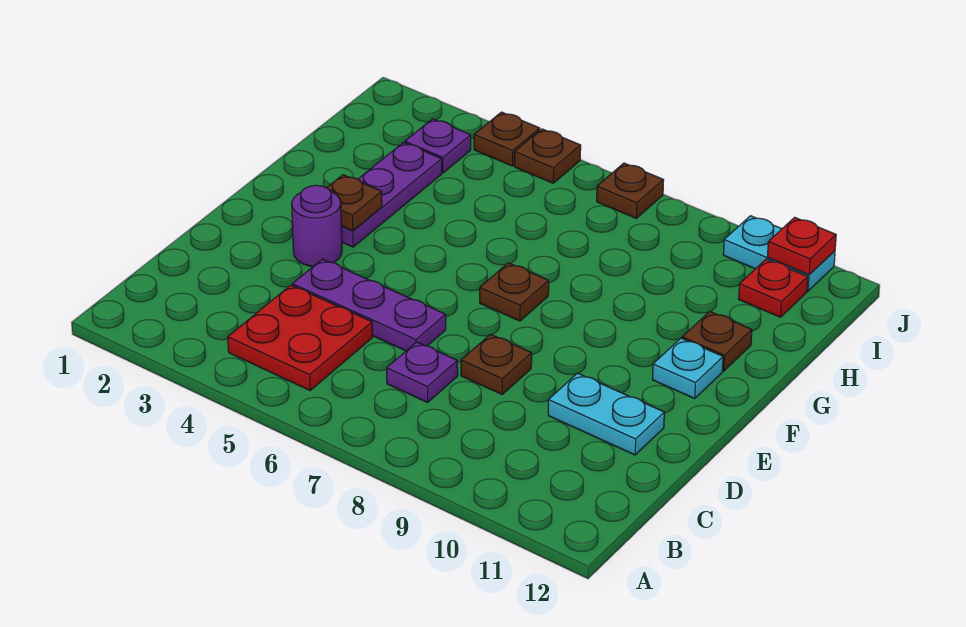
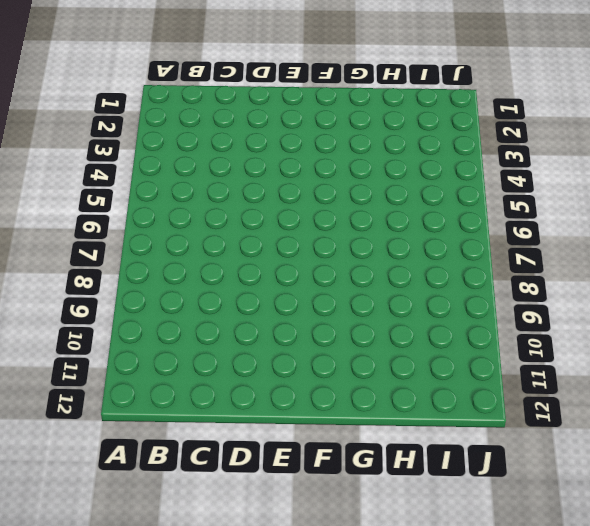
none -> red plate B4:C5 level 1
none -> purple plate C7 level 1
none -> purple plate D4:D6 level 1

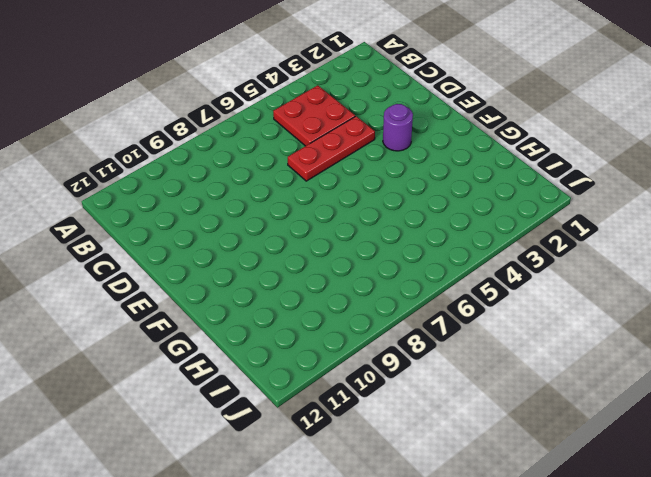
red plate D4:D6 level 1 -> purple plate D4:D6 level 1
none -> purple plate C7 level 1
none -> brown plate D8 level 1
none -> cyan plate D10:D11 level 1

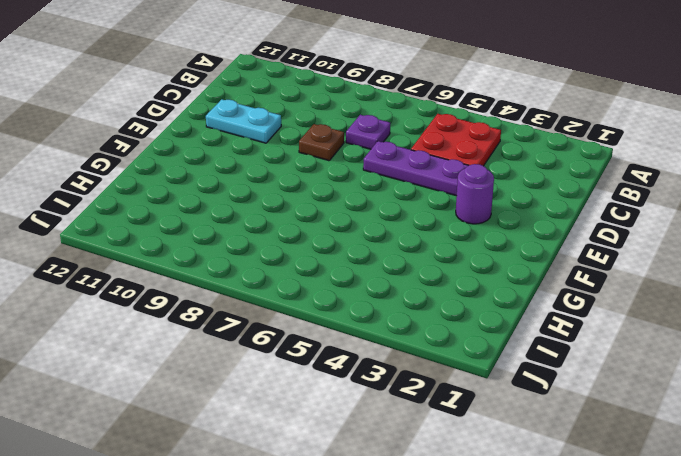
none -> purple plate F3:H3 level 1
none -> brown plate F7 level 1
none -> cyan plate F11 level 1

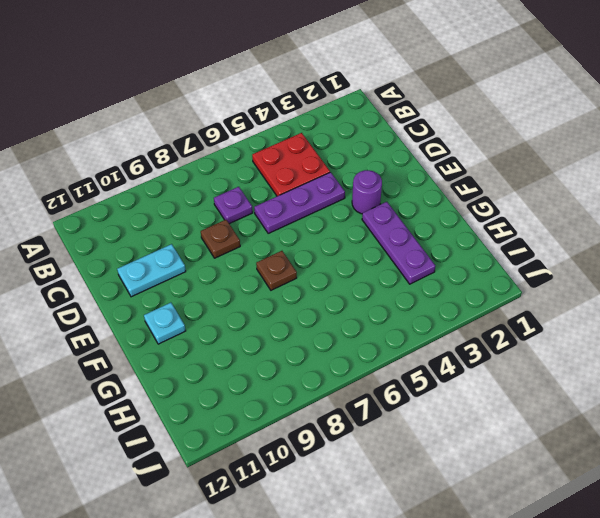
none -> brown plate G11 level 1
none -> purple plate I3 level 1
none -> red plate I11 level 1

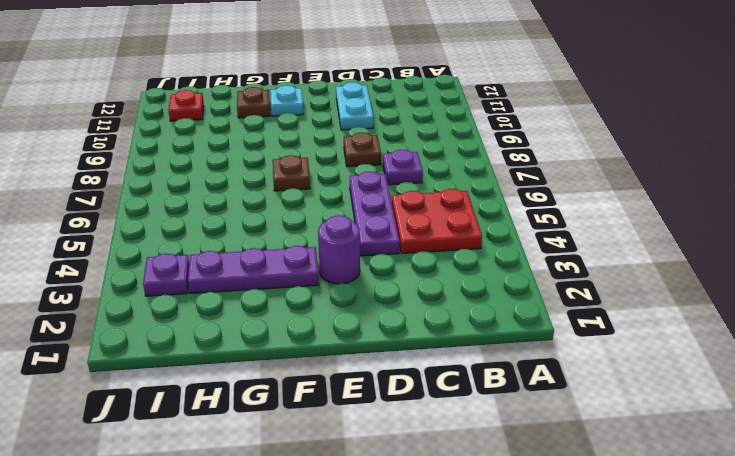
none -> brown plate J4 level 1
none -> brown plate J5 level 1
none -> brown plate J7 level 1

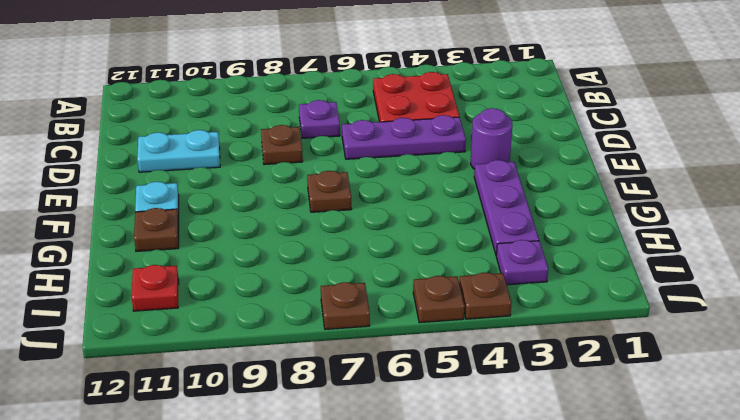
none -> cyan plate J10:J11 level 1
none -> brown plate F3 level 2
none -> red plate J11 level 2

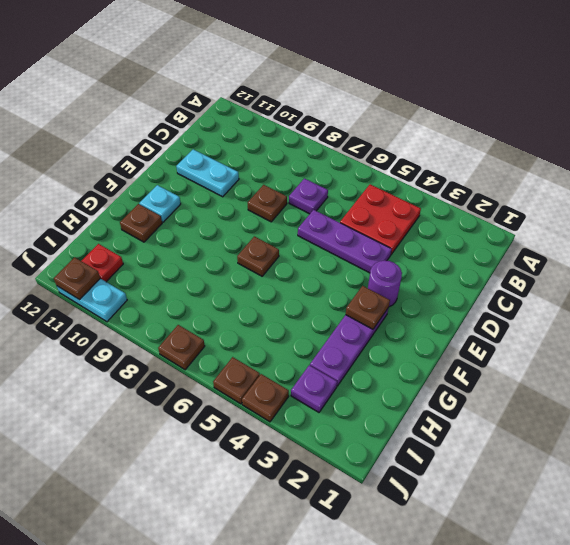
brown plate J11 level 2 -> red plate J11 level 2

